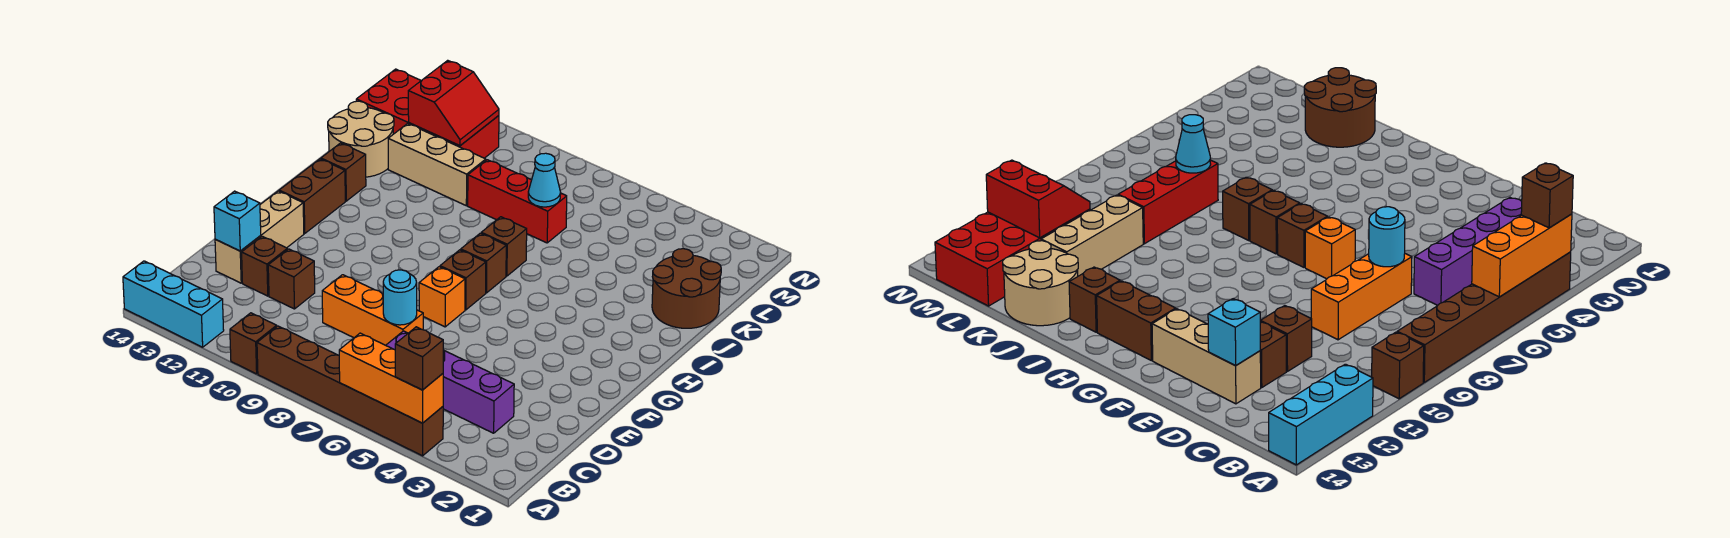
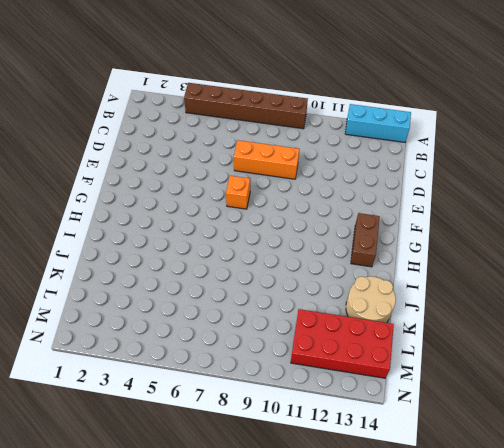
none -> brown brick A10 level 1
none -> purple brick C3:C6 level 1
none -> brown brick D11 level 1

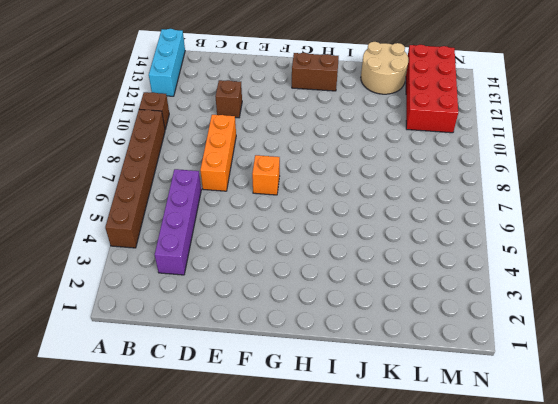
none -> brown brick D12 level 1
none -> tan brick D13:F13 level 1
none -> brown brick G7 level 1

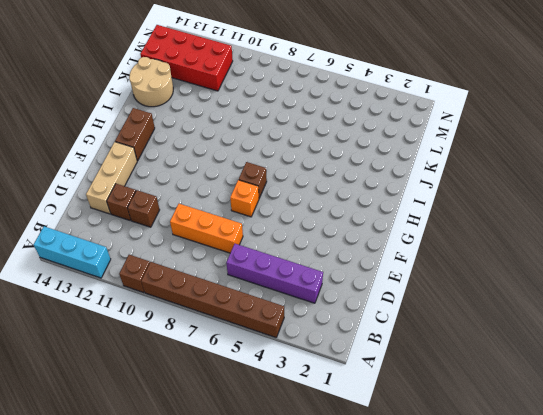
none -> brown brick H7 level 1
none -> brown brick I7 level 1
none -> brown brick I13 level 1

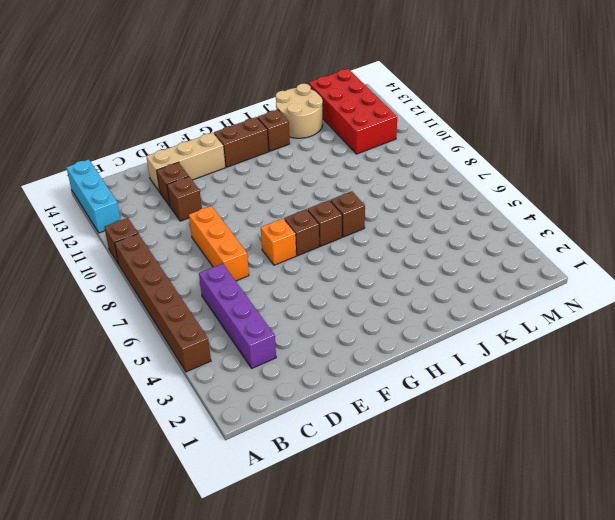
none -> brown round brick J1:K2 level 1
none -> red brick K7:K9 level 1
none -> tan brick K10:K12 level 1

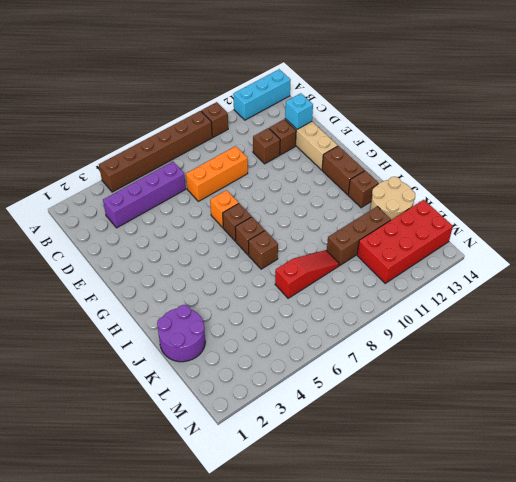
purple round brick J1:K2 level 1 -> brown round brick J1:K2 level 1
red slope K7:K9 level 1 top 7 -> red brick K7:K9 level 1
brown brick K10:K12 level 1 -> tan brick K10:K12 level 1
none -> orange brick A4:A6 level 2
none -> cyan round brick D7 level 2
none -> cyan cone K7 level 2

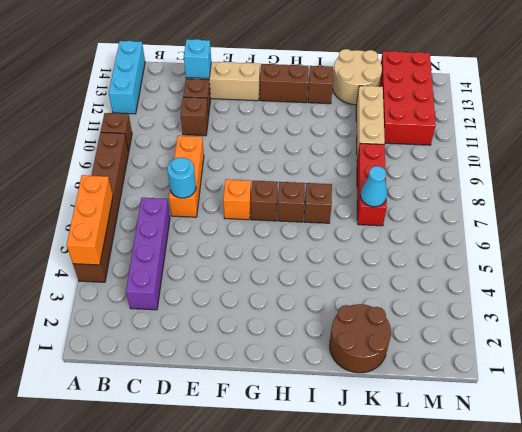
none -> red slope L11:M12 level 2 top 12
none -> brown brick A4 level 3

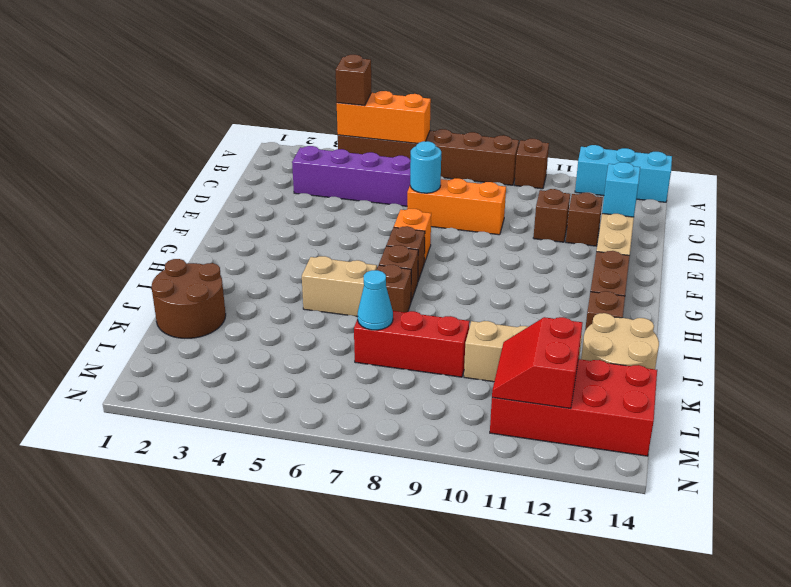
tan brick I5:I6 level 1 -> none

